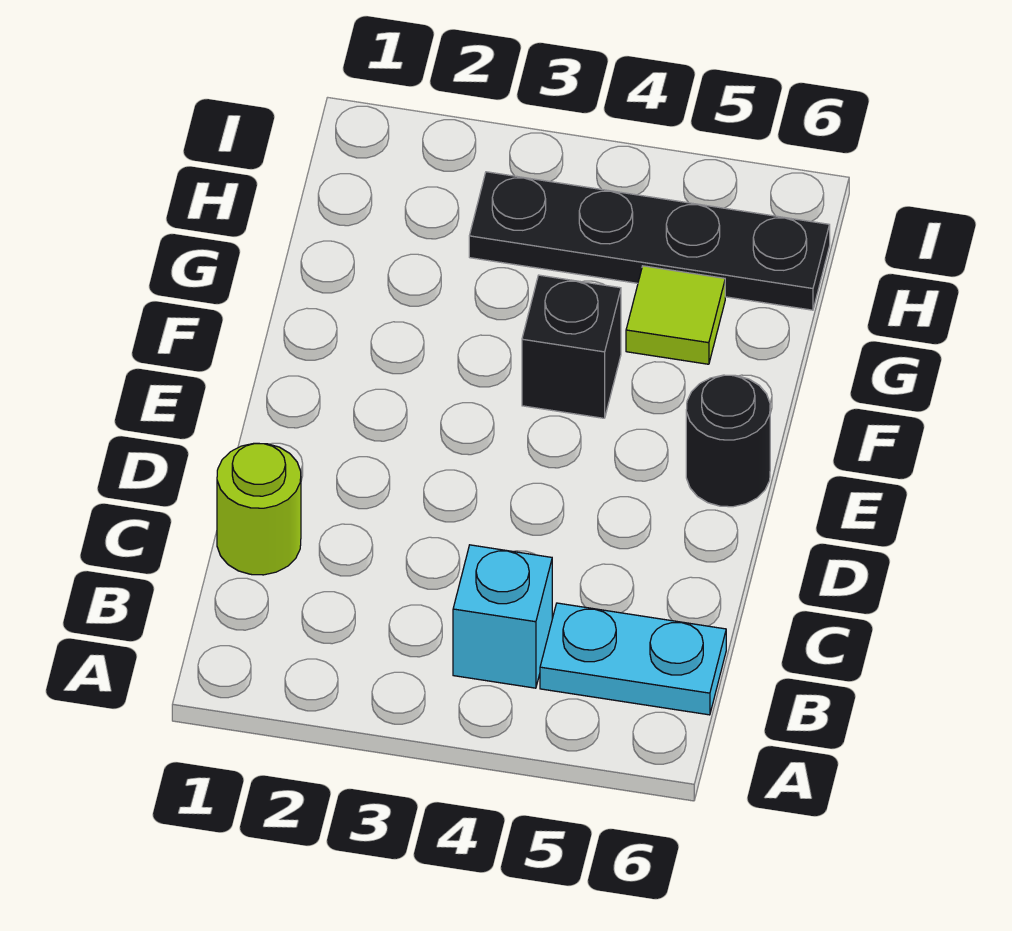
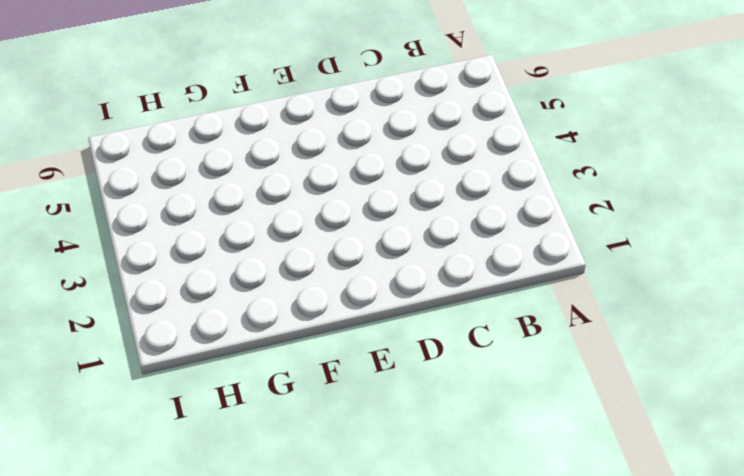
none -> cyan brick B4 level 1
none -> cyan plate B5:B6 level 1

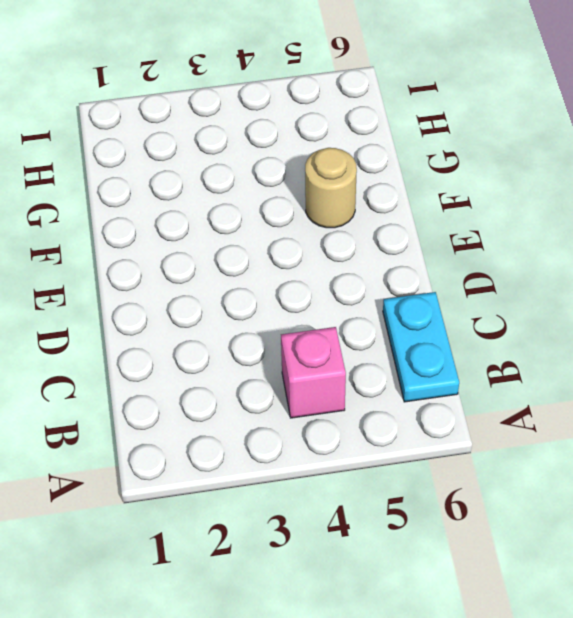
pink brick B4 level 1 -> cyan brick B4 level 1
cyan plate B6:C6 level 1 -> cyan plate B5:B6 level 1
tan round brick F5 level 1 -> none
none -> lime round brick C1 level 1
none -> black round brick E6 level 1

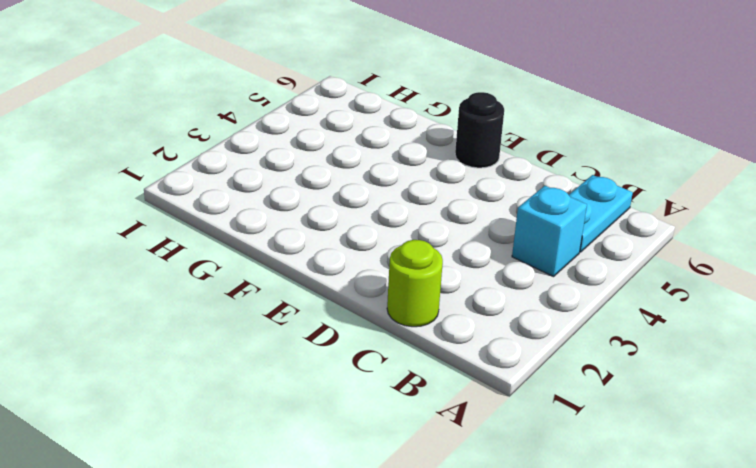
none -> black brick F4 level 1
none -> lime tile G5 level 1

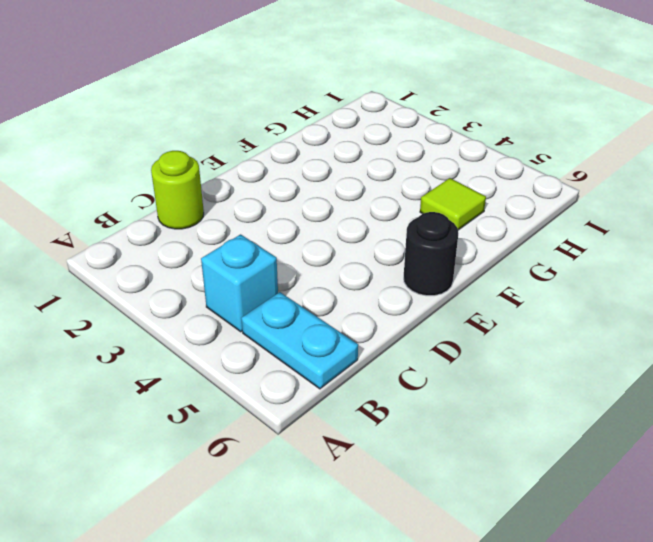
none -> black brick F4 level 1
none -> black plate H3:H6 level 1

